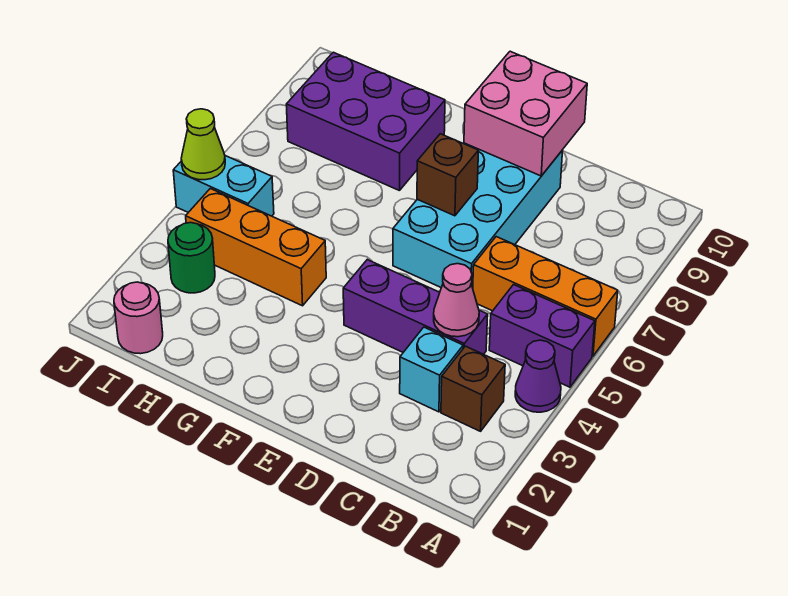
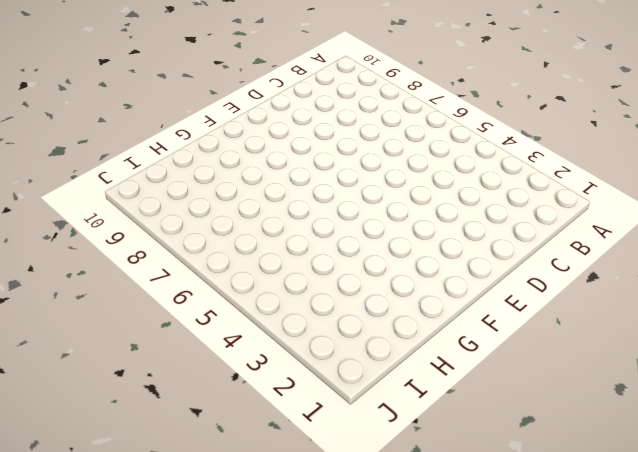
none -> purple cone A4 level 1
none -> purple brick A5:B5 level 1
none -> orange brick A6:C6 level 1

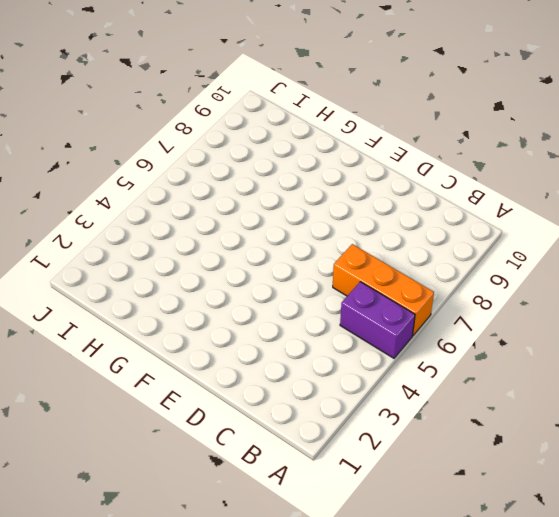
none -> purple cone A4 level 1
none -> brown brick B3 level 1
none -> cyan brick C3 level 1

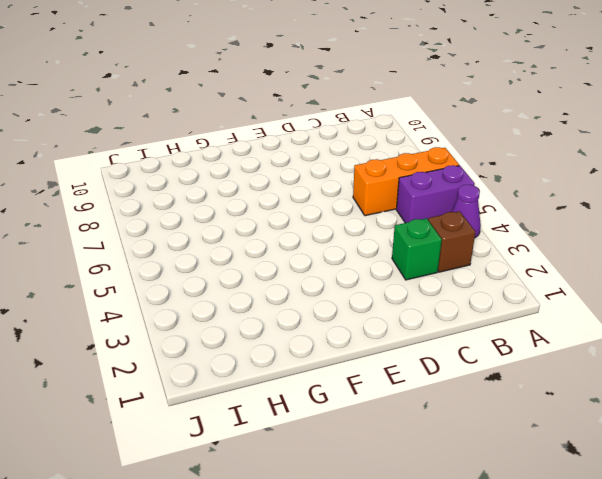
green brick C3 level 1 -> cyan brick C3 level 1
none -> purple brick C4:E4 level 1
none -> cyan brick D6:E9 level 1
none -> orange brick G4:I4 level 1

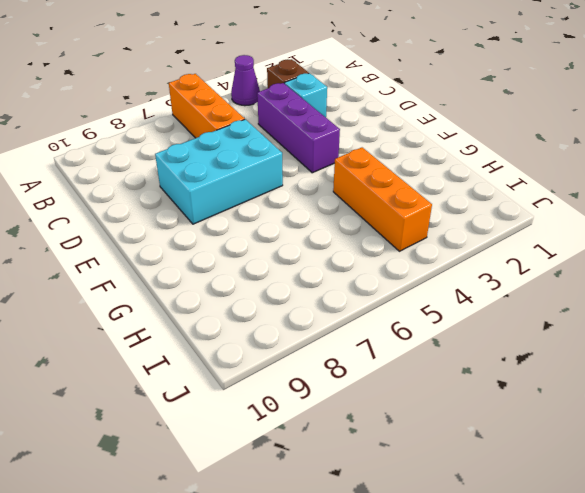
cyan brick D6:E8 level 1 -> cyan brick D6:E9 level 1
none -> purple brick A5:B5 level 1
none -> purple brick G8:I9 level 1
none -> pink round brick I1 level 1

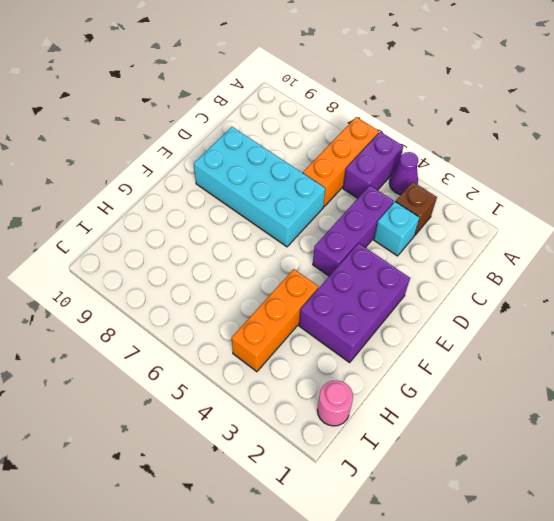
purple brick E2:G3 level 1 -> purple brick G8:I9 level 1
none -> green round brick I3 level 1
none -> cyan brick I5:J5 level 1
none -> pink cone C4 level 2

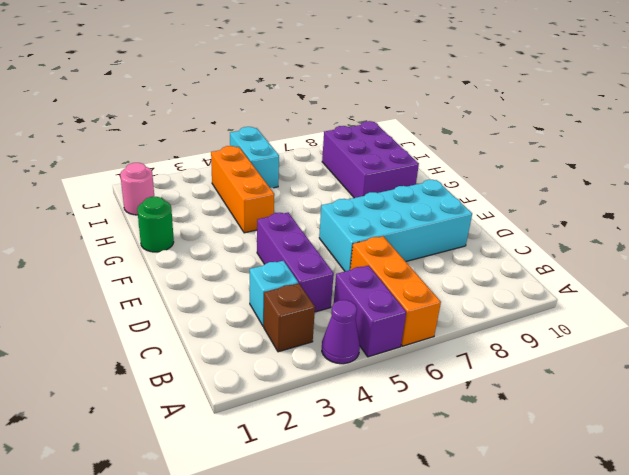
green round brick G1 level 1 -> green round brick I3 level 1
none -> pink cone C4 level 2
none -> pink brick D9:E10 level 2
none -> brown brick E7 level 2

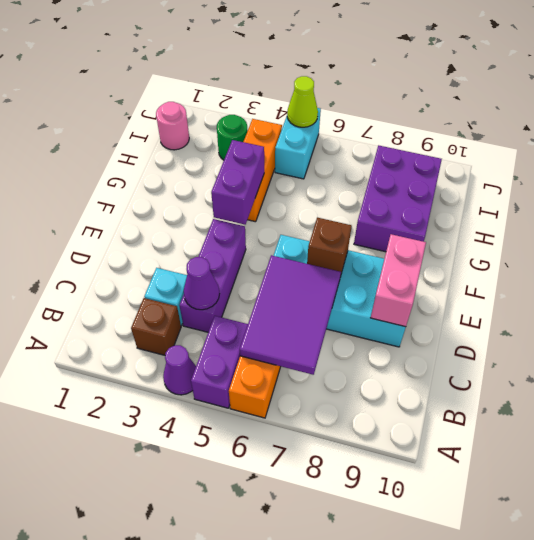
purple tile B6:D7 level 2 -> none
purple cone C4 level 2 -> pink cone C4 level 2
pink brick D9:E9 level 2 -> pink brick D9:E10 level 2
purple brick F4:G4 level 2 -> none

